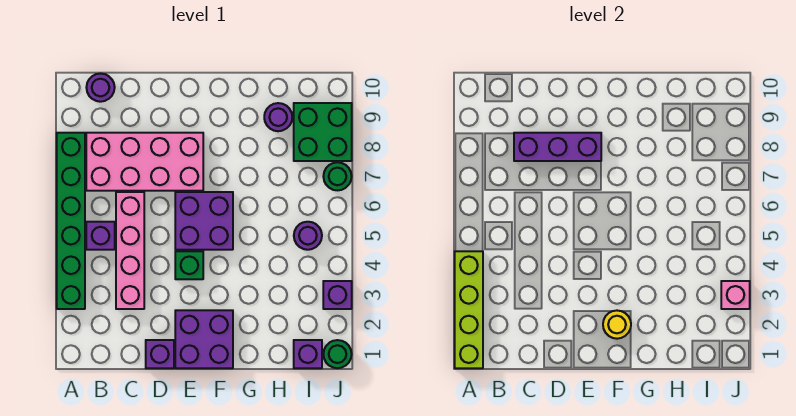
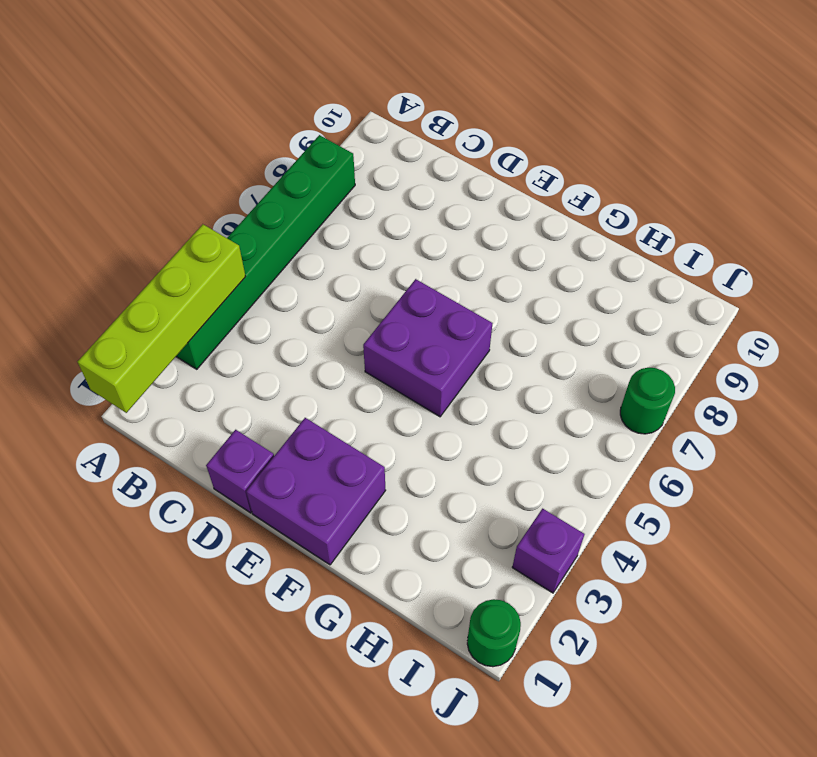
none -> purple brick B5 level 1
none -> pink brick B7:E8 level 1
none -> purple round brick B10 level 1

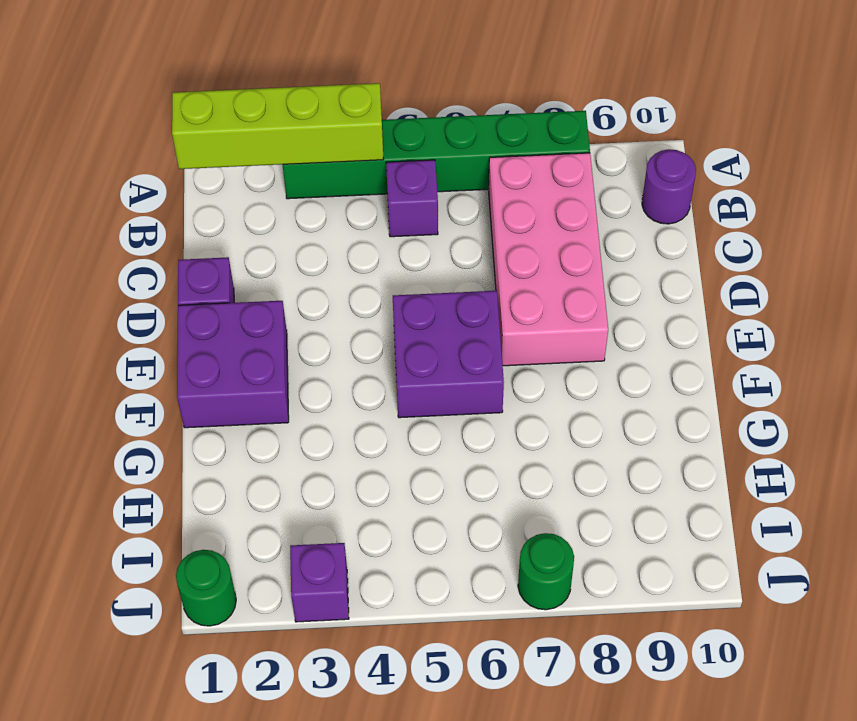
none -> pink brick C3:C6 level 1
none -> green brick E4 level 1
none -> purple round brick H9 level 1

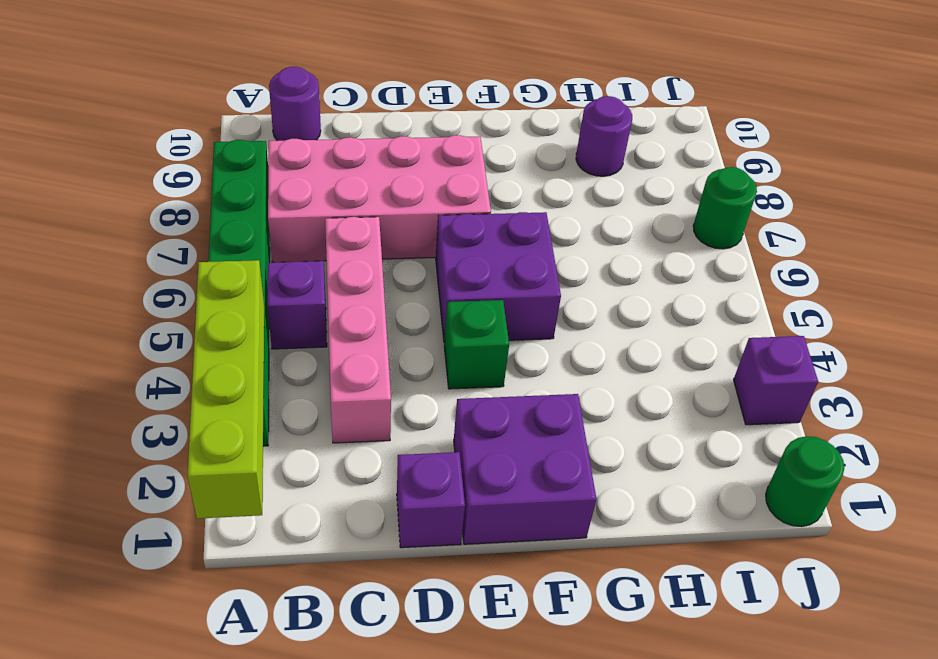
none -> purple brick I1 level 1
none -> purple round brick I5 level 1
none -> green brick I8:J9 level 1

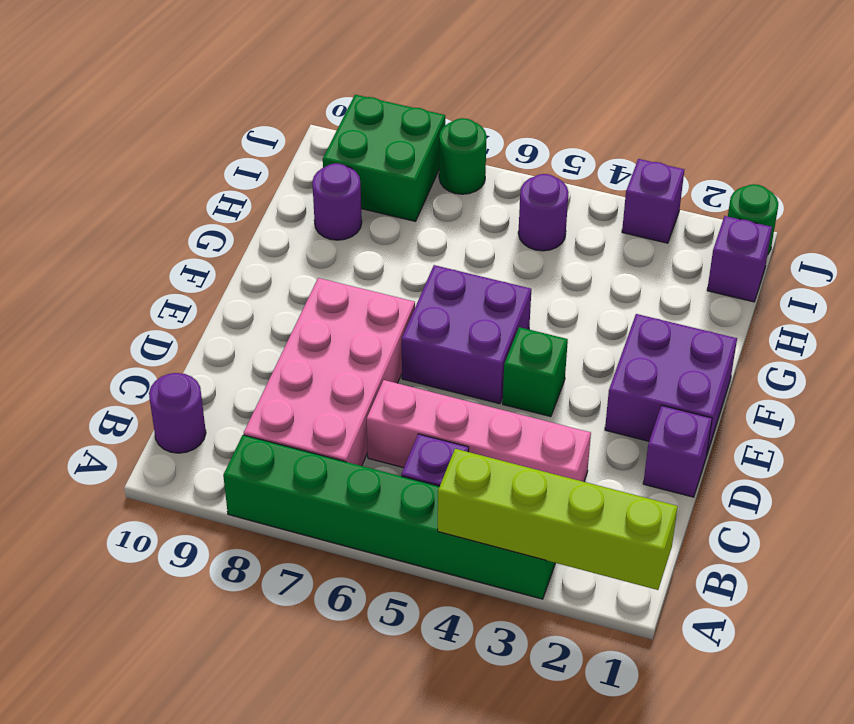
none -> purple brick C8:E8 level 2
none -> yellow round brick F2 level 2
none -> pink brick J3 level 2

